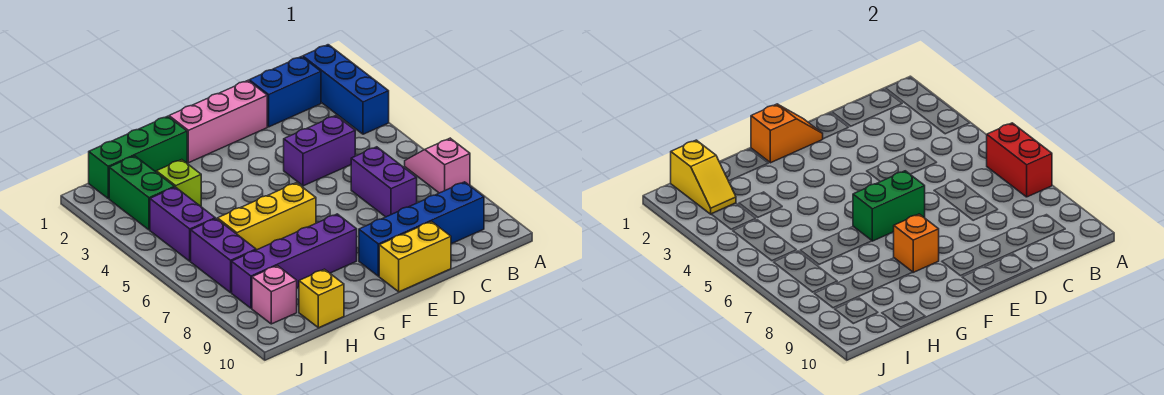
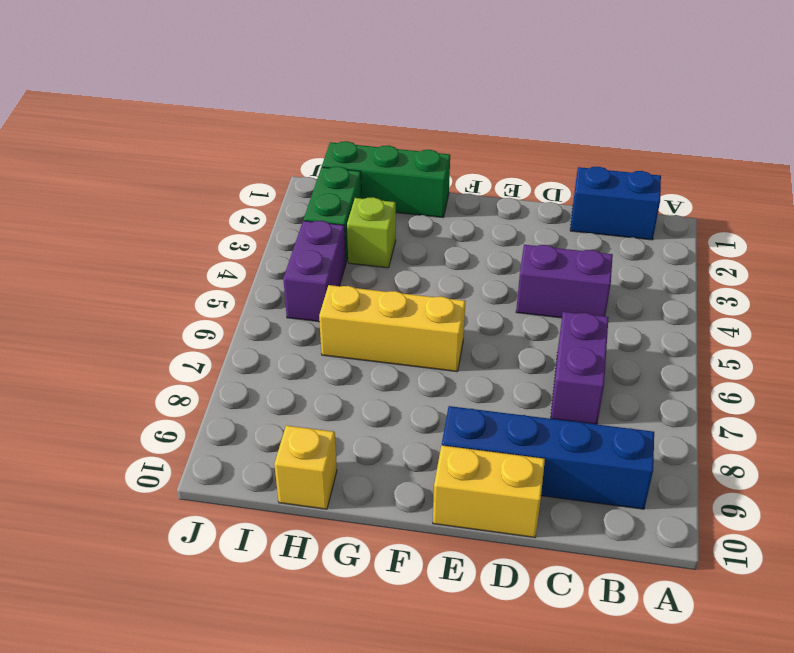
none -> blue brick A1:A3 level 1
none -> pink slope A6:A7 level 1 top 7
none -> pink brick D1:F1 level 1

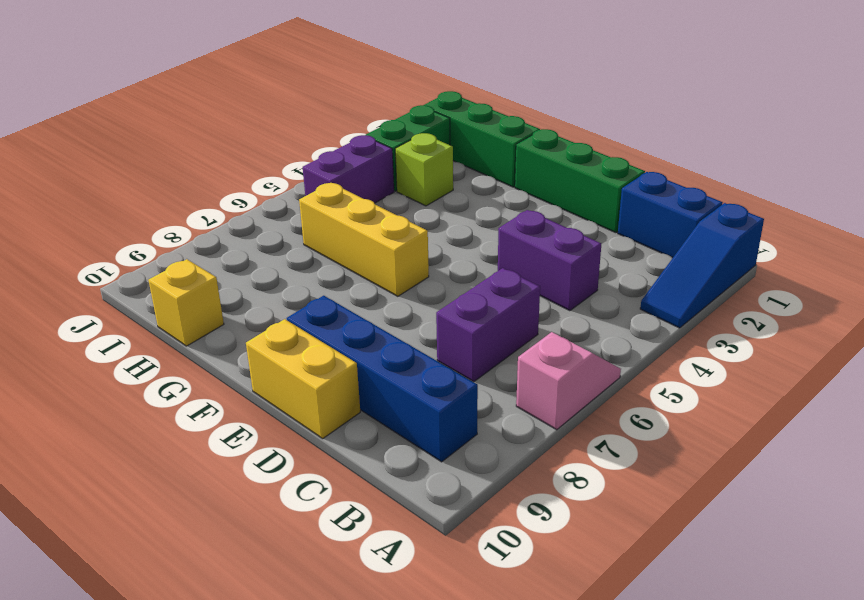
blue slope A1:A3 level 1 top 1 -> blue brick A1:A3 level 1
green brick D1:F1 level 1 -> pink brick D1:F1 level 1
none -> purple brick F8:I8 level 1
none -> purple brick I6:I7 level 1
none -> pink brick I9 level 1

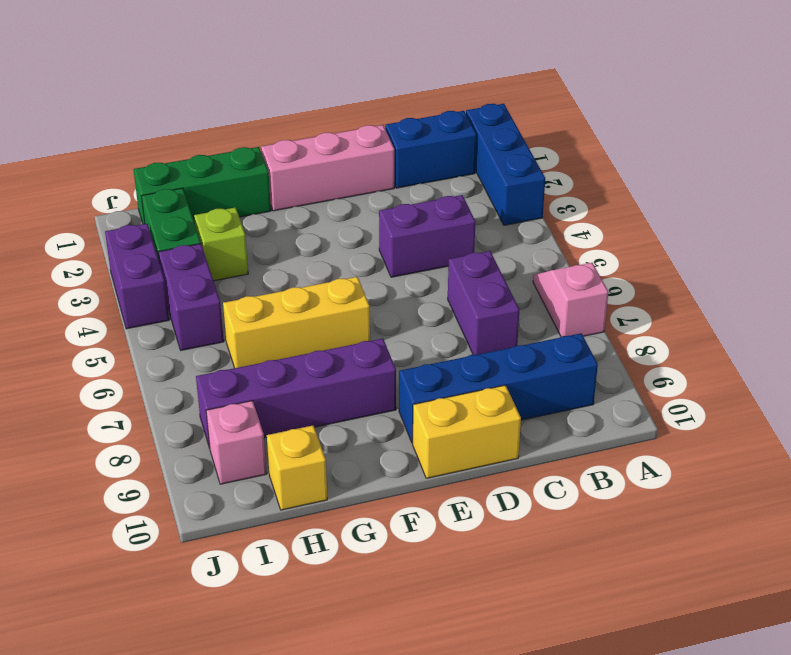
purple brick J3:J4 level 1 -> purple brick I6:I7 level 1
none -> red brick A6:A7 level 2
none -> orange slope E1:F1 level 2 top F
none -> green brick E6:F6 level 2

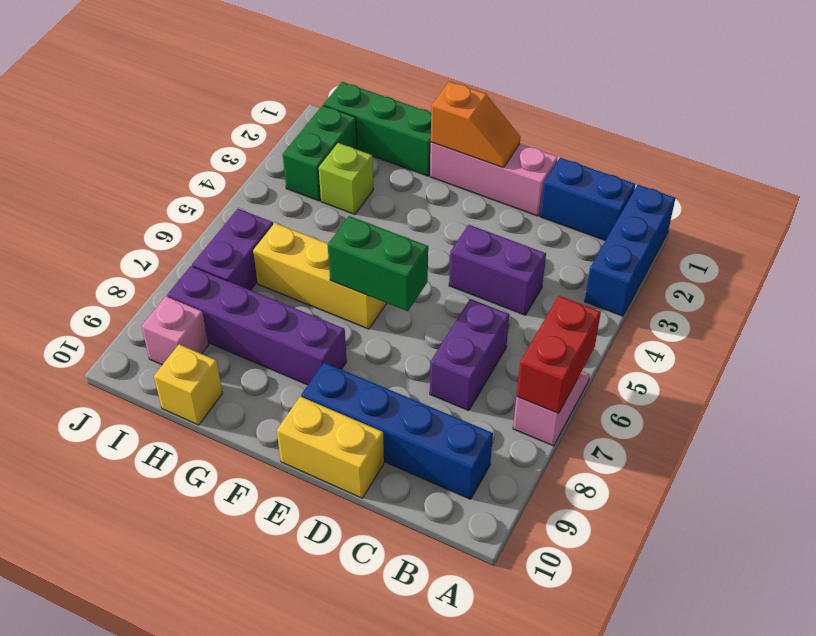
none -> purple brick I4:I5 level 1
none -> orange brick F8 level 2
none -> yellow slope I1:I2 level 2 top 1

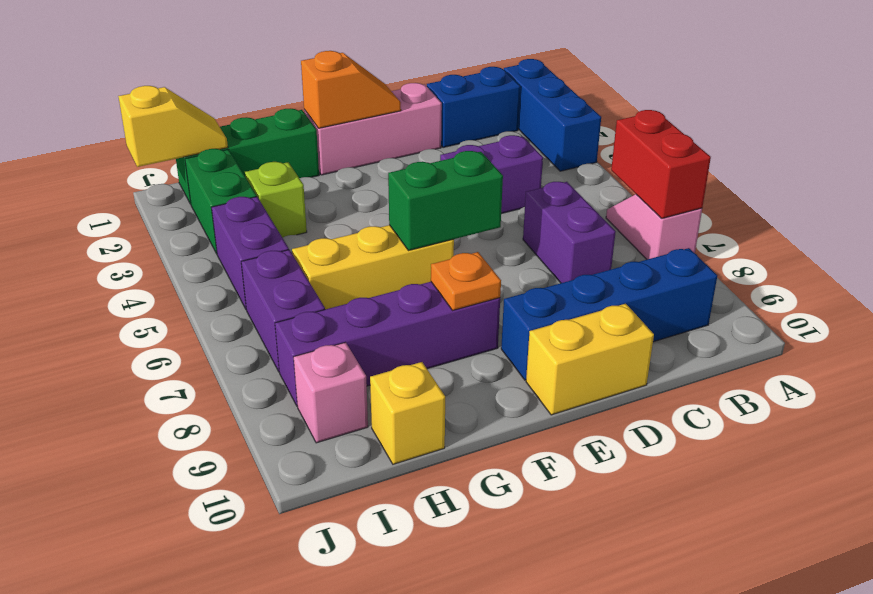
orange plate F8 level 2 -> orange brick F8 level 2
yellow slope I1:J1 level 2 top J -> yellow slope I1:I2 level 2 top 1

